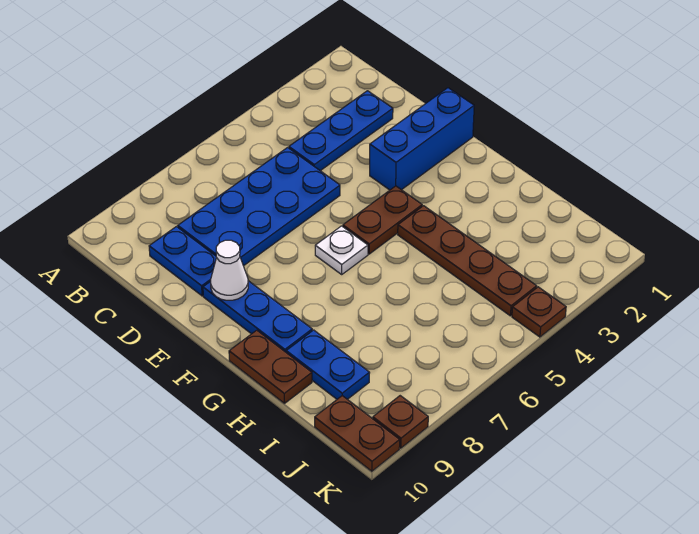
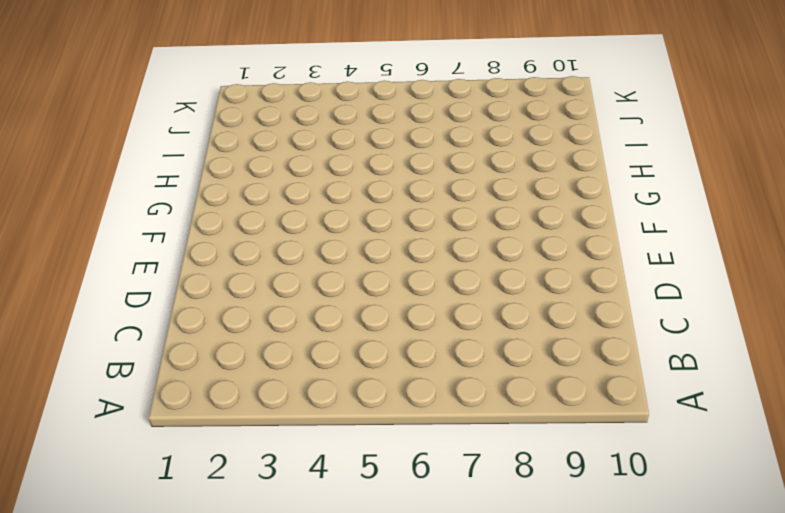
none -> blue plate C2:C4 level 1
none -> blue plate C5:D8 level 1
none -> blue plate C9:D9 level 1

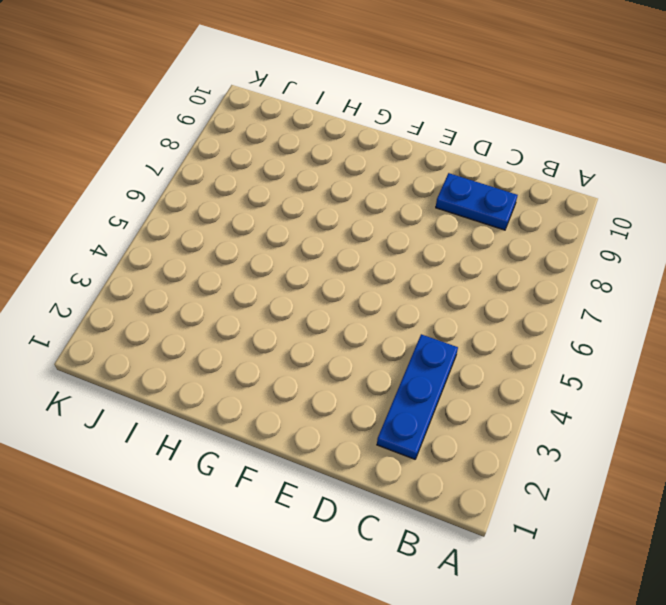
none -> blue plate C5:D8 level 1
none -> blue brick E1:E3 level 1
none -> blue plate E9:G9 level 1

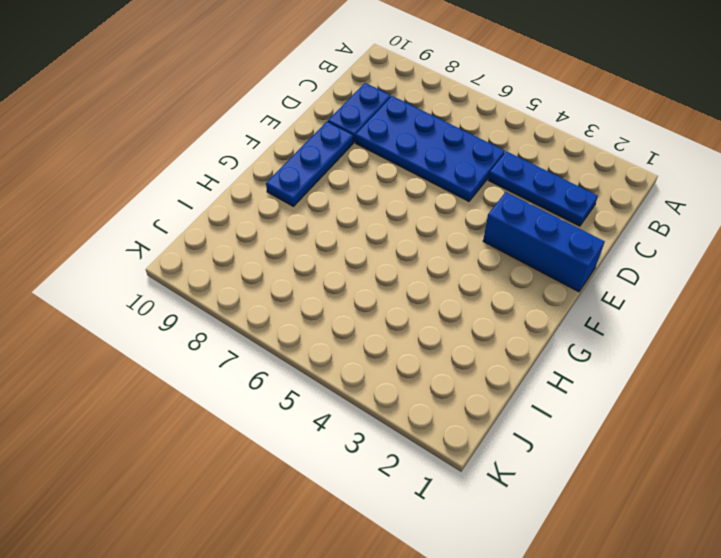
none -> brown plate F4:F5 level 1
none -> white plate F6 level 1
none -> brown plate G4:J4 level 1

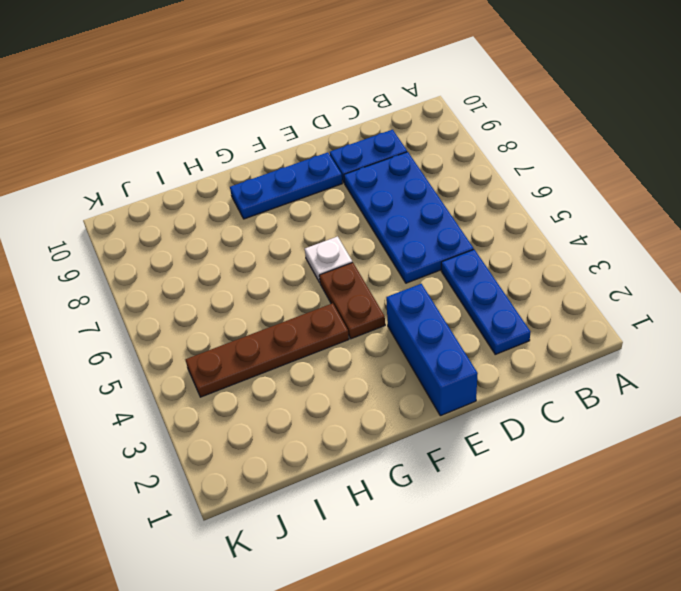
none -> brown plate G10:H10 level 1
none -> blue plate H9:I9 level 1
none -> brown plate J10:K10 level 1

